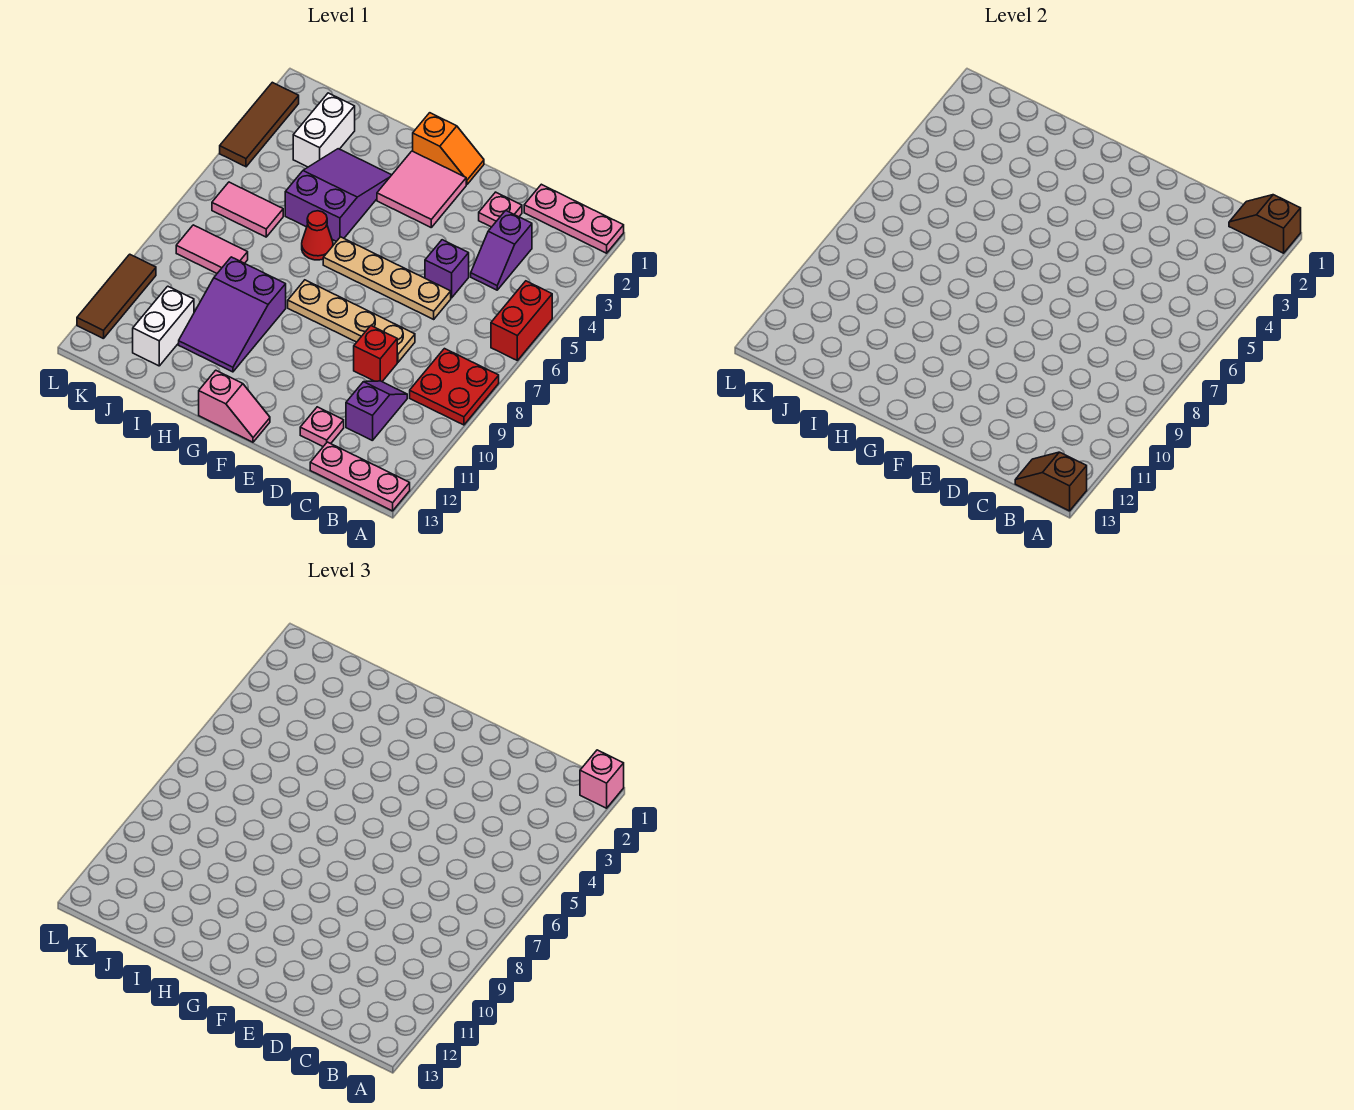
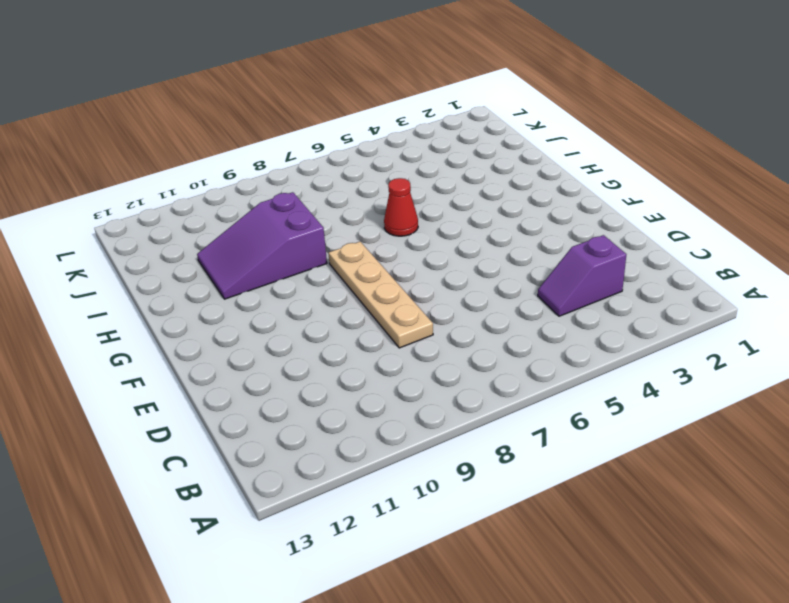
none -> pink plate A1:C1 level 1
none -> red brick A5:A6 level 1
none -> red plate A8:B9 level 1

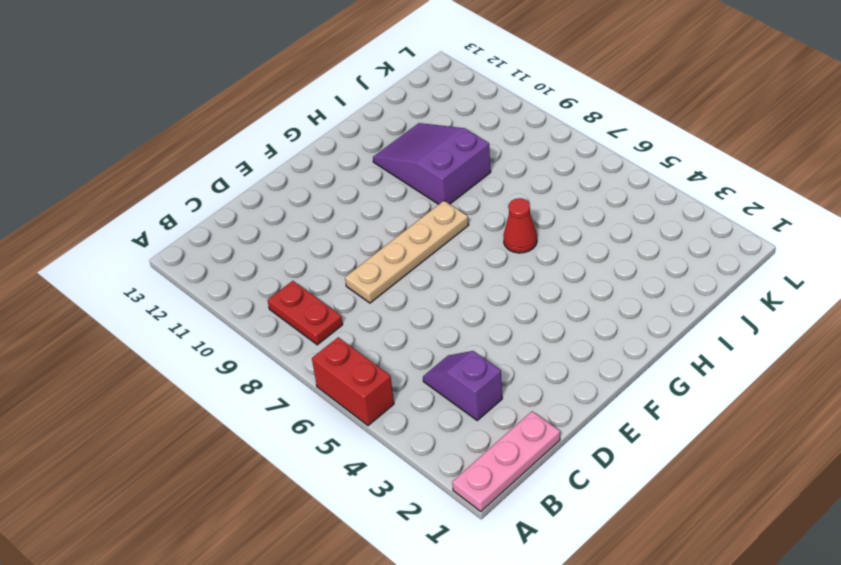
red plate B8:B9 level 1 -> red plate A8:B9 level 1
none -> pink plate A13:C13 level 1
none -> purple slope C10:C11 level 1 top 11
none -> pink plate D2 level 1

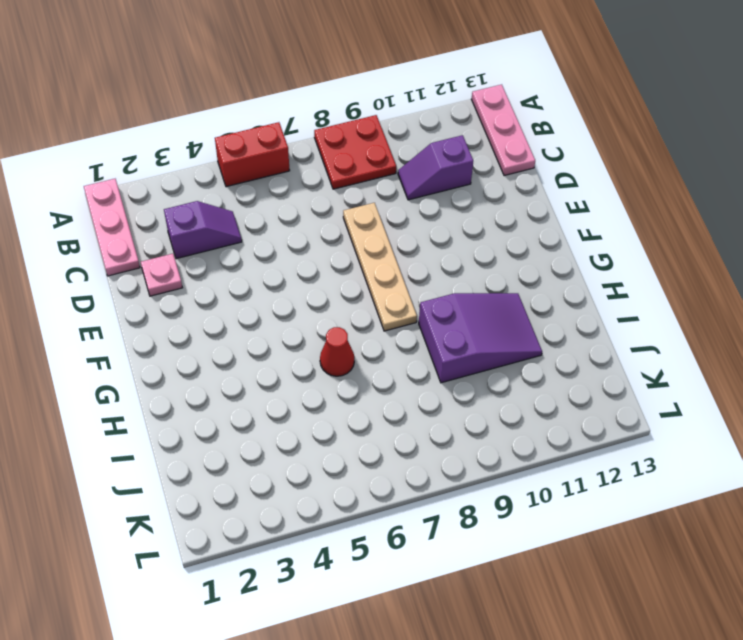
none -> purple brick D5 level 1
none -> tan plate D6:G6 level 1
none -> red brick D9 level 1

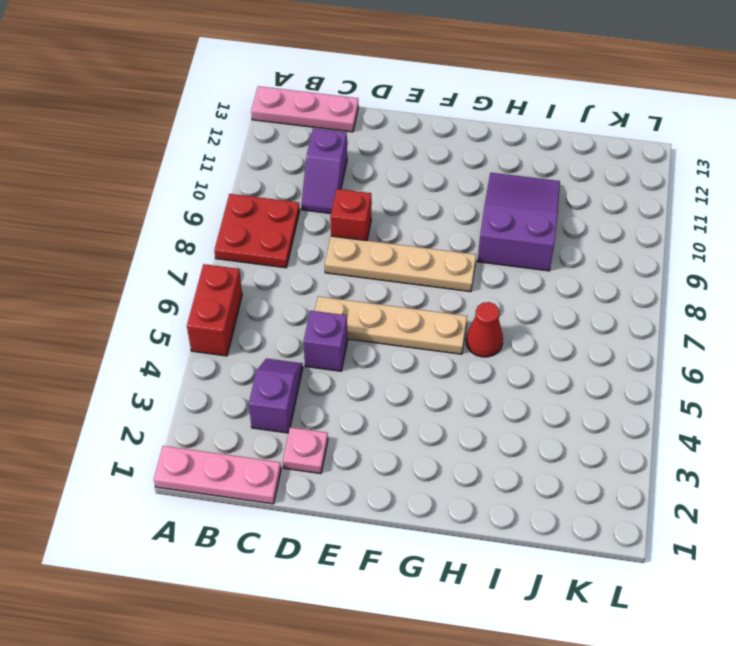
none -> pink plate D12 level 1
none -> orange slope F1:G1 level 1 top G
none -> pink tile F2:G3 level 1

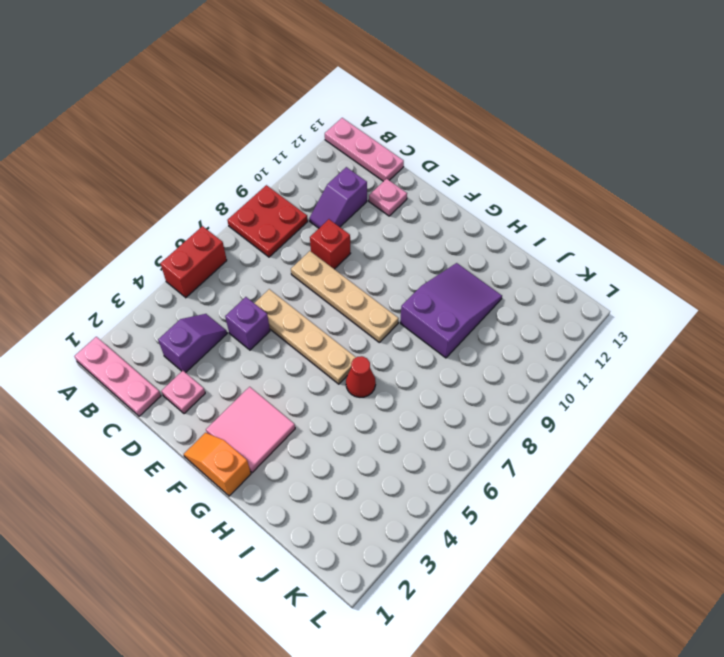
none -> pink slope F13:G13 level 1 top G
none -> purple slope H3:I5 level 1 top 5
none -> white brick J2:J3 level 1

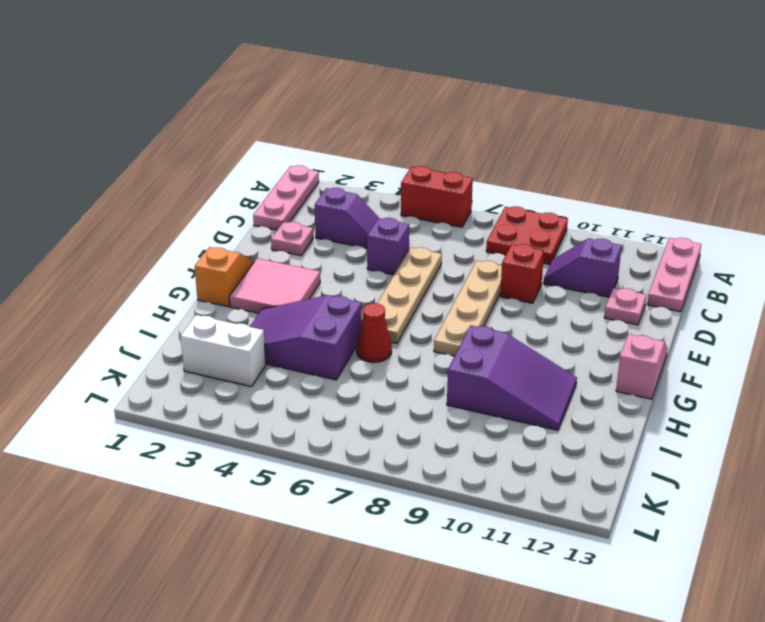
none -> pink tile J6:K6 level 1
none -> pink tile J8:K8 level 1
none -> white brick J11:J12 level 1

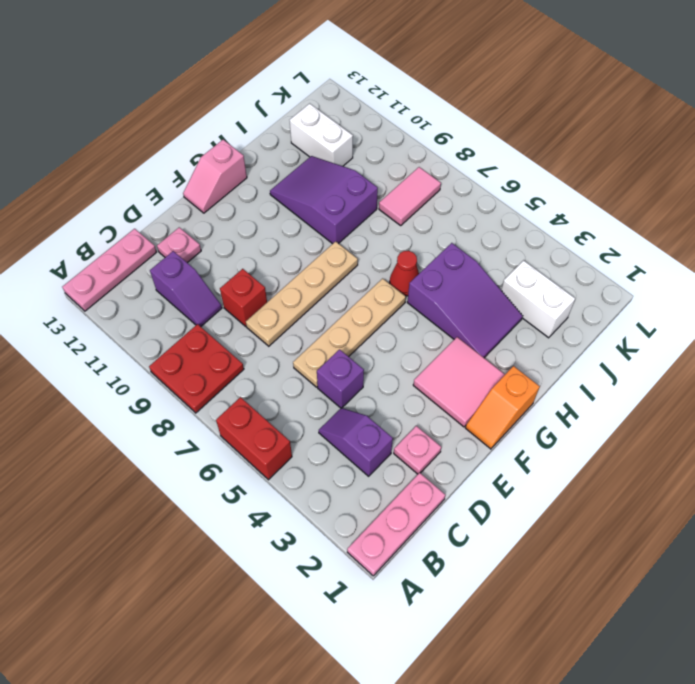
none -> pink tile J6:K6 level 1
none -> brown tile L2:L4 level 1
none -> brown tile L10:L12 level 1

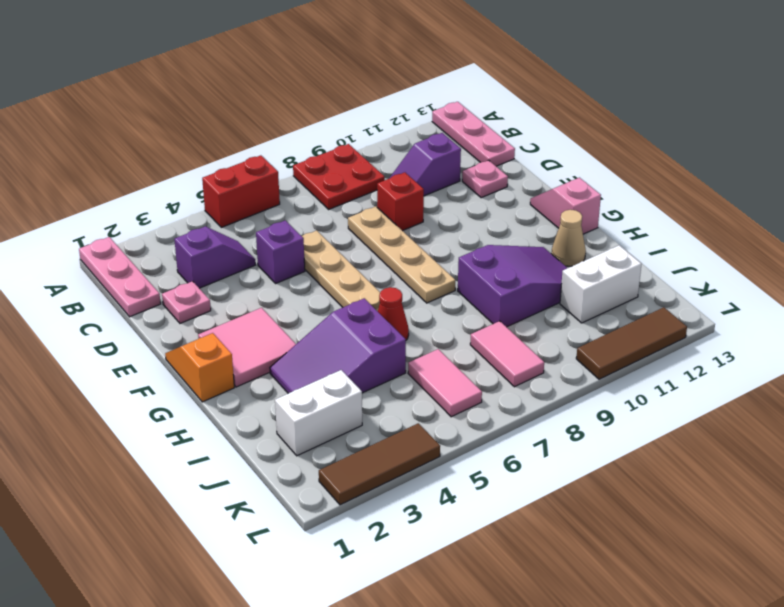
tan cone H12 level 1 -> none
none -> brown slope A1:B1 level 2 top A
none -> brown slope A13:B13 level 2 top A
none -> pink brick A1 level 3

